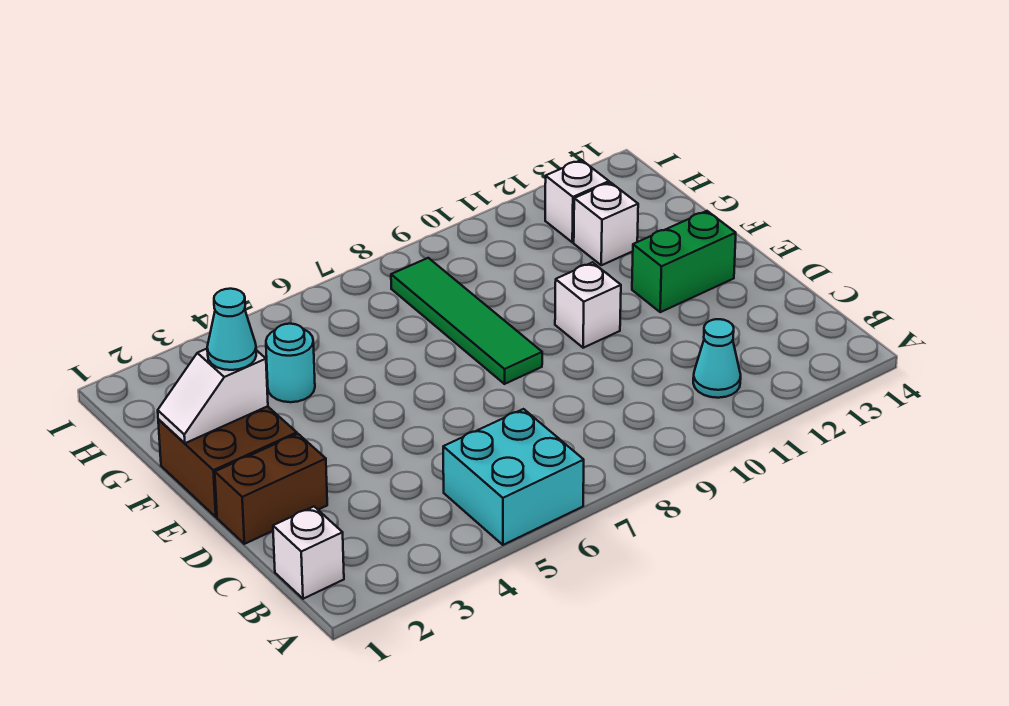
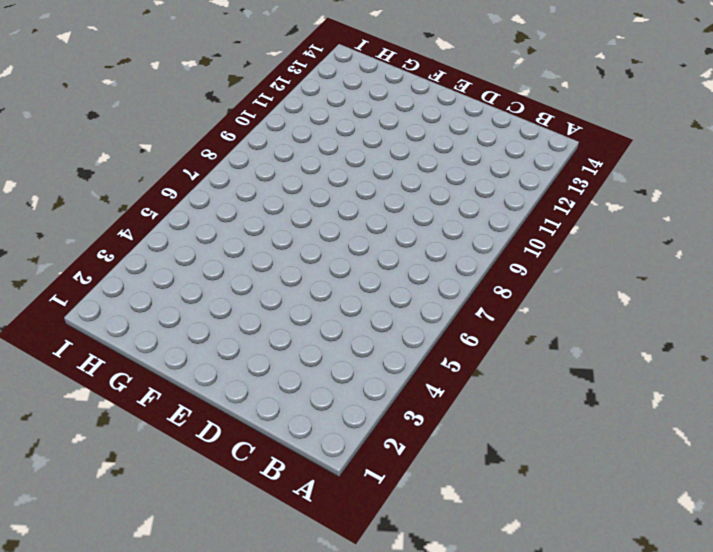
none -> cyan brick A5:B6 level 1
none -> white brick B1 level 1
none -> cyan cone B11 level 1

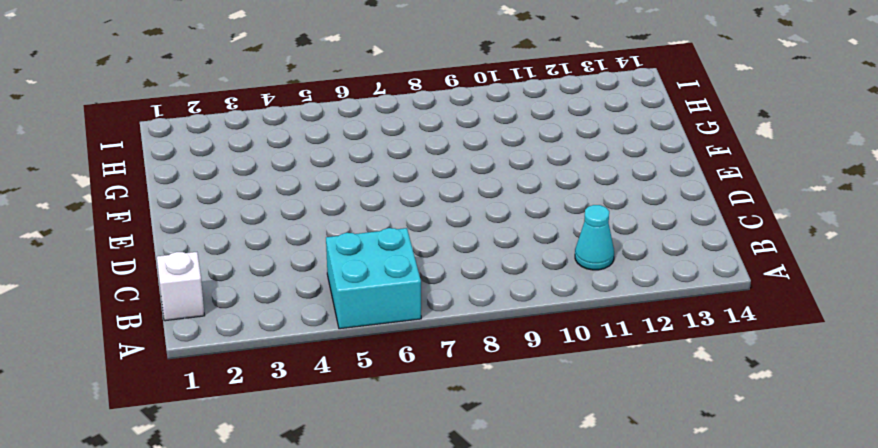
none -> brown brick D1:D2 level 1
none -> brown brick E1:F2 level 1
none -> green tile E8:H8 level 1

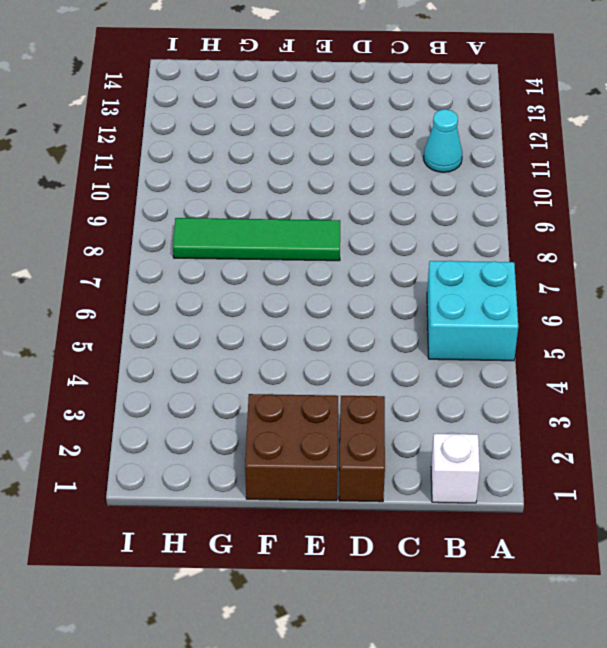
none -> white brick E10 level 1
none -> green brick E12:E13 level 1
none -> cyan round brick G4 level 1

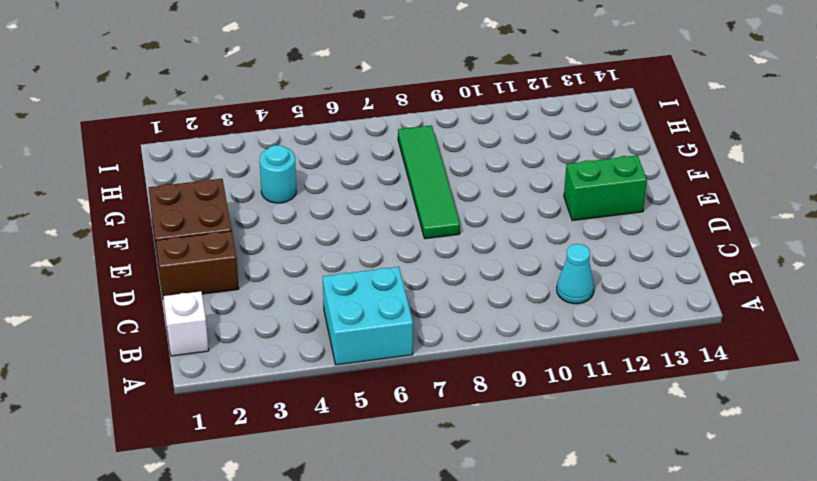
none -> white brick E10 level 1
none -> white brick G12 level 1
none -> white brick H12 level 1

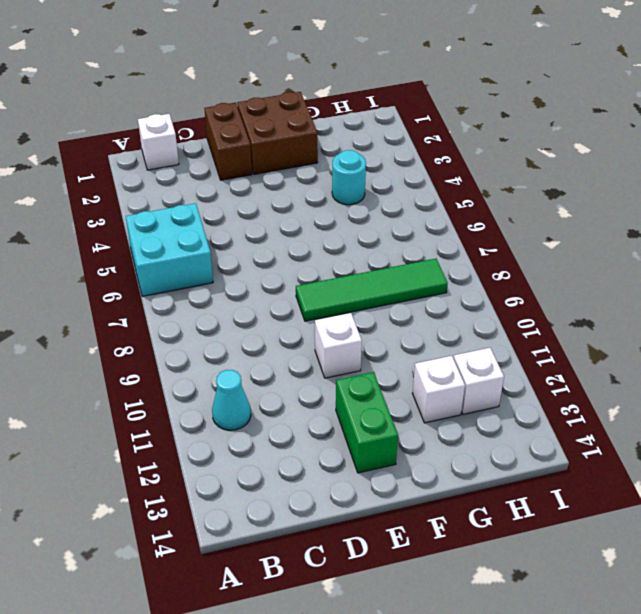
none -> white slope F1:F2 level 2 top 2
none -> cyan cone F2 level 3

